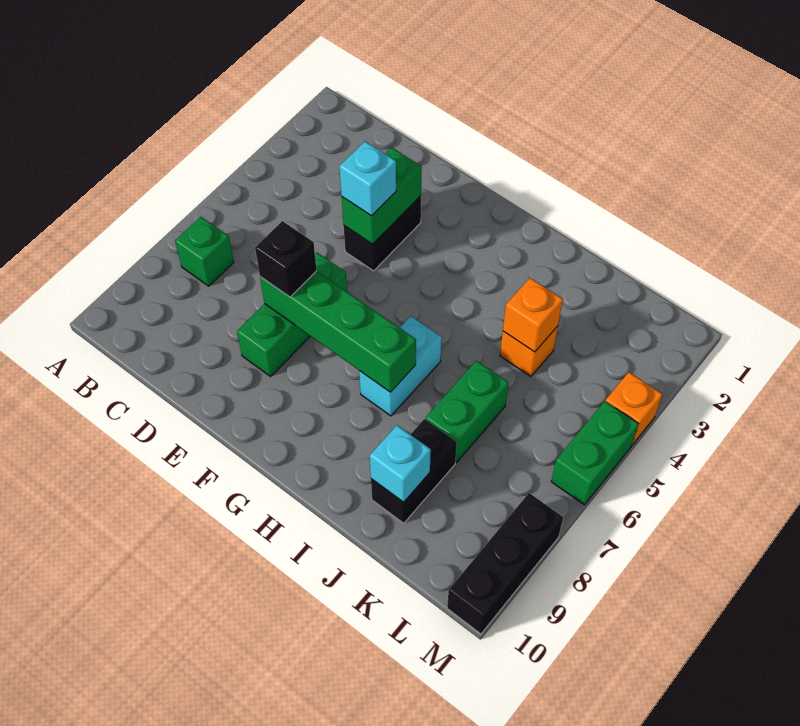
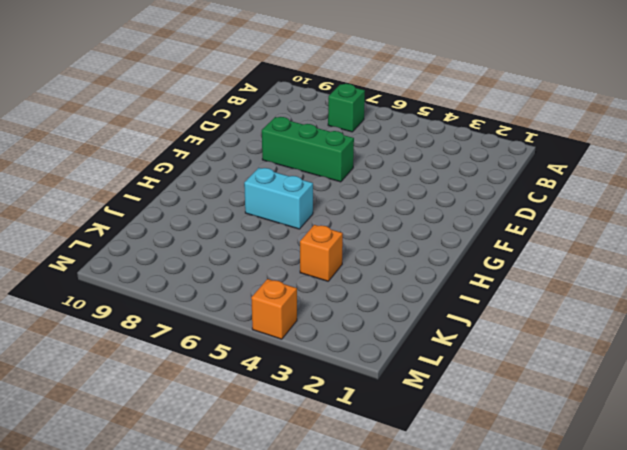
none -> black brick E3:E4 level 1
none -> green brick J6:J7 level 1
none -> black brick J8:J9 level 1

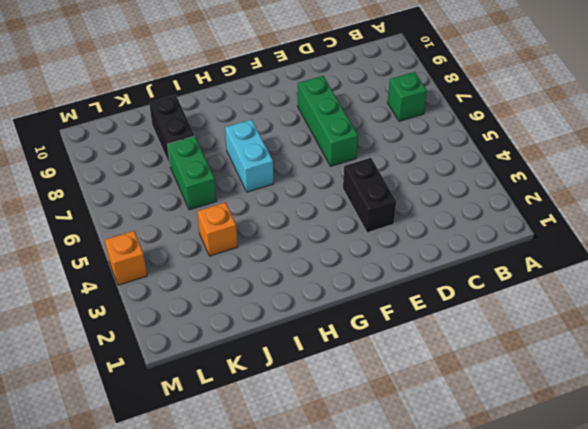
none -> green brick M5:M6 level 1
none -> black brick M8:M10 level 1
none -> green brick E3:E4 level 2

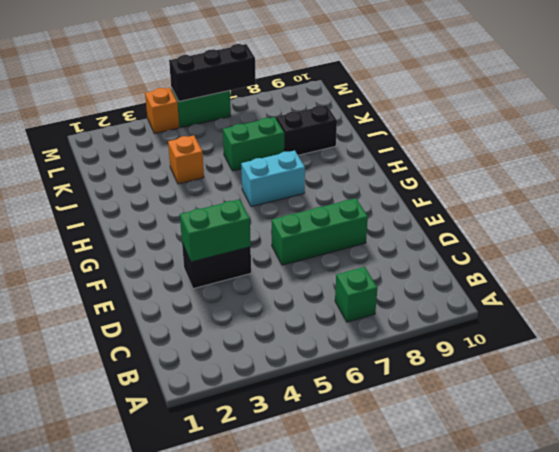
black brick M5:M7 level 2 -> black brick M8:M10 level 1
none -> green brick E7:H7 level 2
none -> orange brick J4 level 2
none -> cyan brick J9 level 2

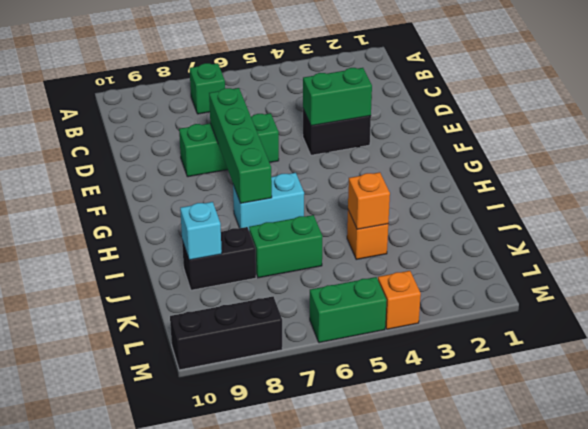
none -> cyan brick E4 level 3
none -> black brick E7 level 3

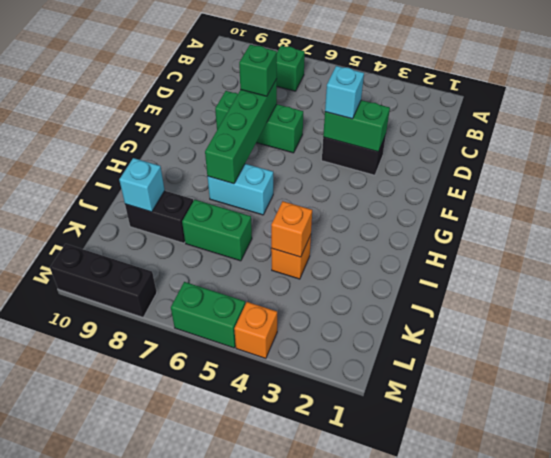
green brick E7 level 3 -> black brick E7 level 3

